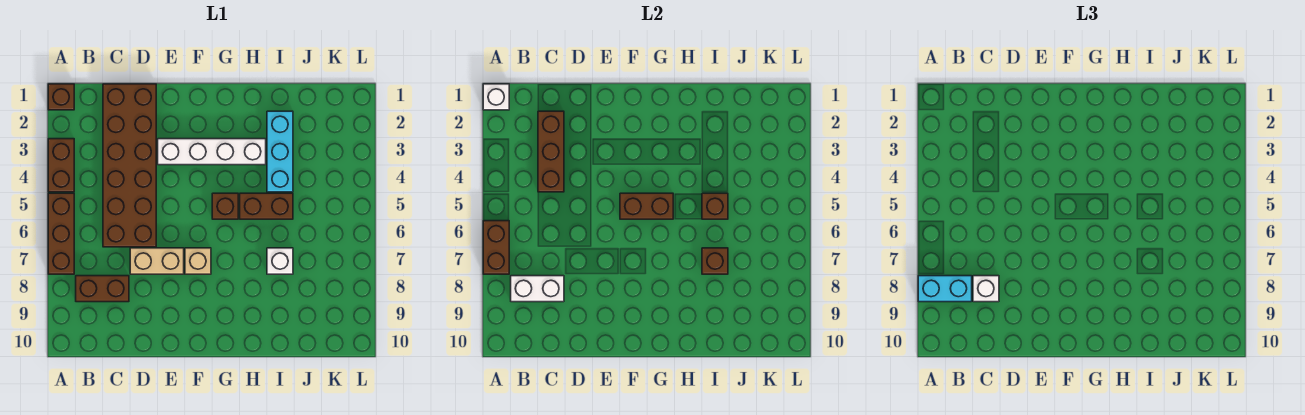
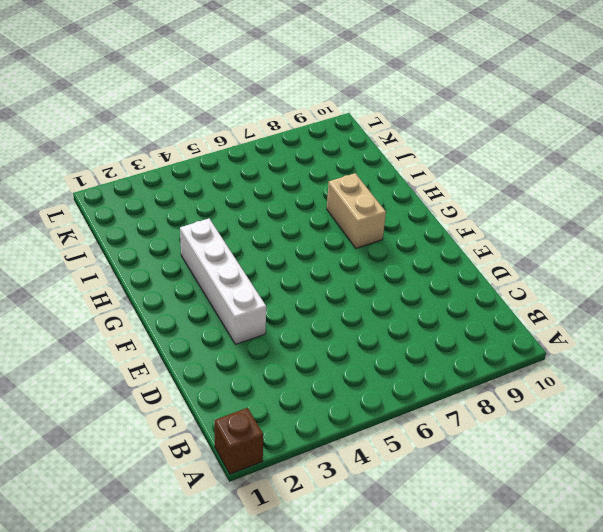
tan brick G8:H8 level 1 -> tan brick D7:E7 level 1
none -> brown brick A3:A4 level 1
none -> brown brick A5:A7 level 1
none -> brown brick B8:C8 level 1

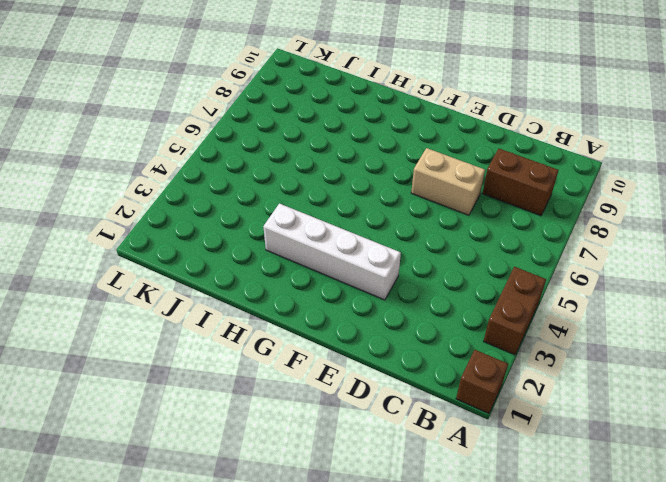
none -> brown brick A5:A7 level 1
none -> brown brick C1:D6 level 1
none -> tan brick F7 level 1

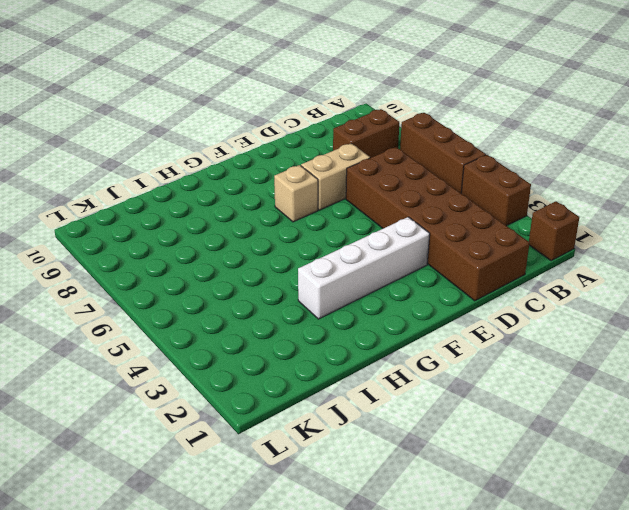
none -> brown brick G5 level 1
none -> brown brick H5:I5 level 1
none -> cyan brick I2:I4 level 1

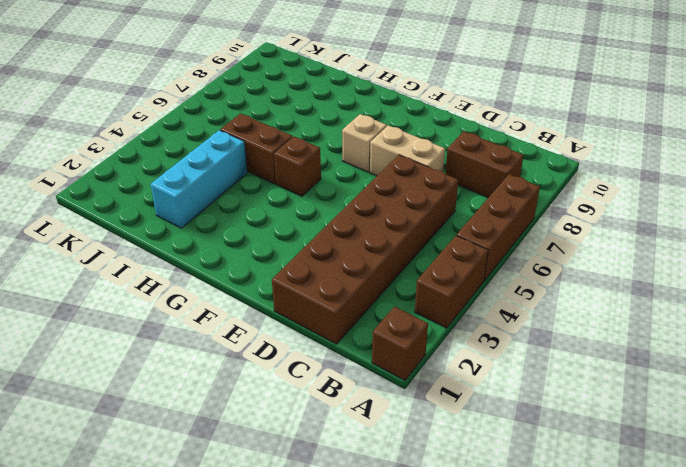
none -> white brick E3:H3 level 1
none -> white brick I7 level 1
none -> white brick A1 level 2

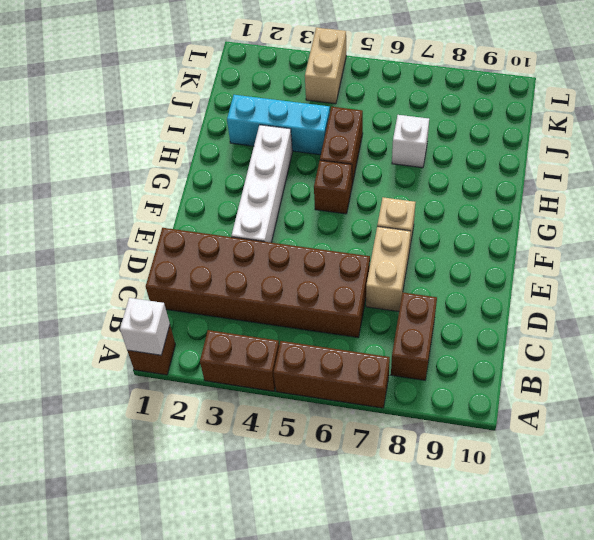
tan brick K4:L4 level 1 -> none
none -> brown brick A6:A7 level 2
none -> white brick B8:C8 level 2
none -> brown brick C2:C4 level 2

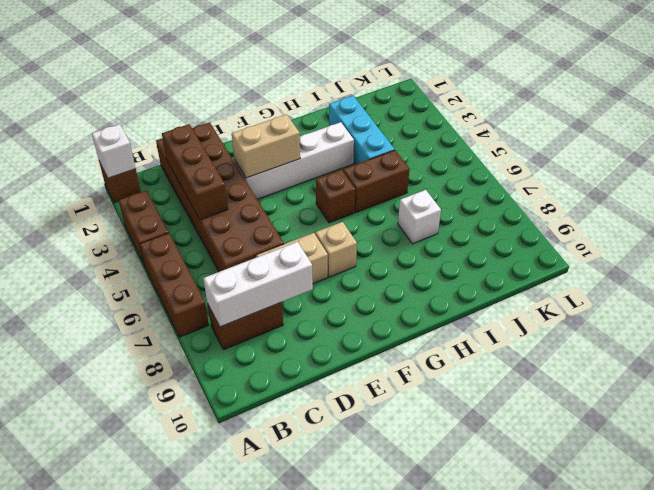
white brick B8:D8 level 2 -> white brick B8:C8 level 2
tan brick E3:F3 level 2 -> none
none -> brown brick A6:A7 level 2
none -> brown brick F5:G5 level 2
none -> brown brick I5 level 2

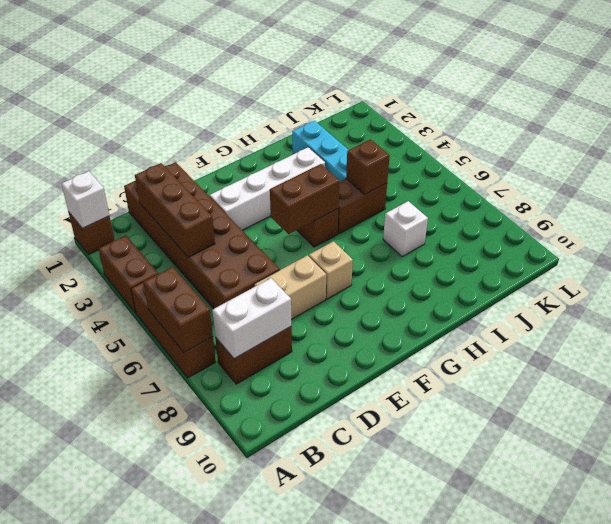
none -> brown brick I7 level 2
none -> cyan brick A8:B8 level 3
none -> white brick C8 level 3

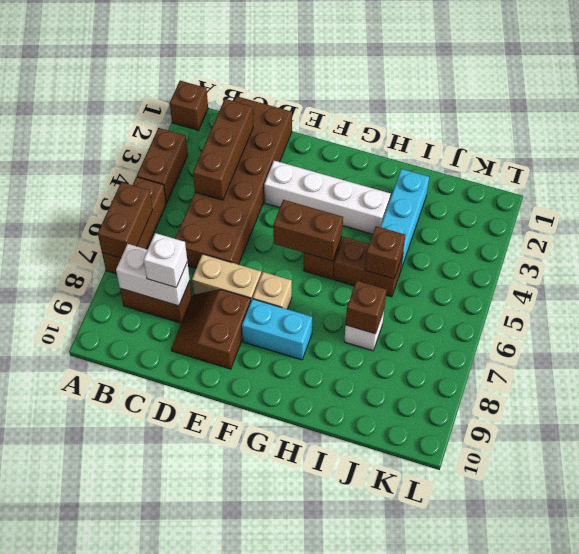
brown slope D8:E9 level 1 top E -> none
cyan brick F8:G8 level 1 -> cyan brick A8:B8 level 3
none -> white brick A1 level 2

